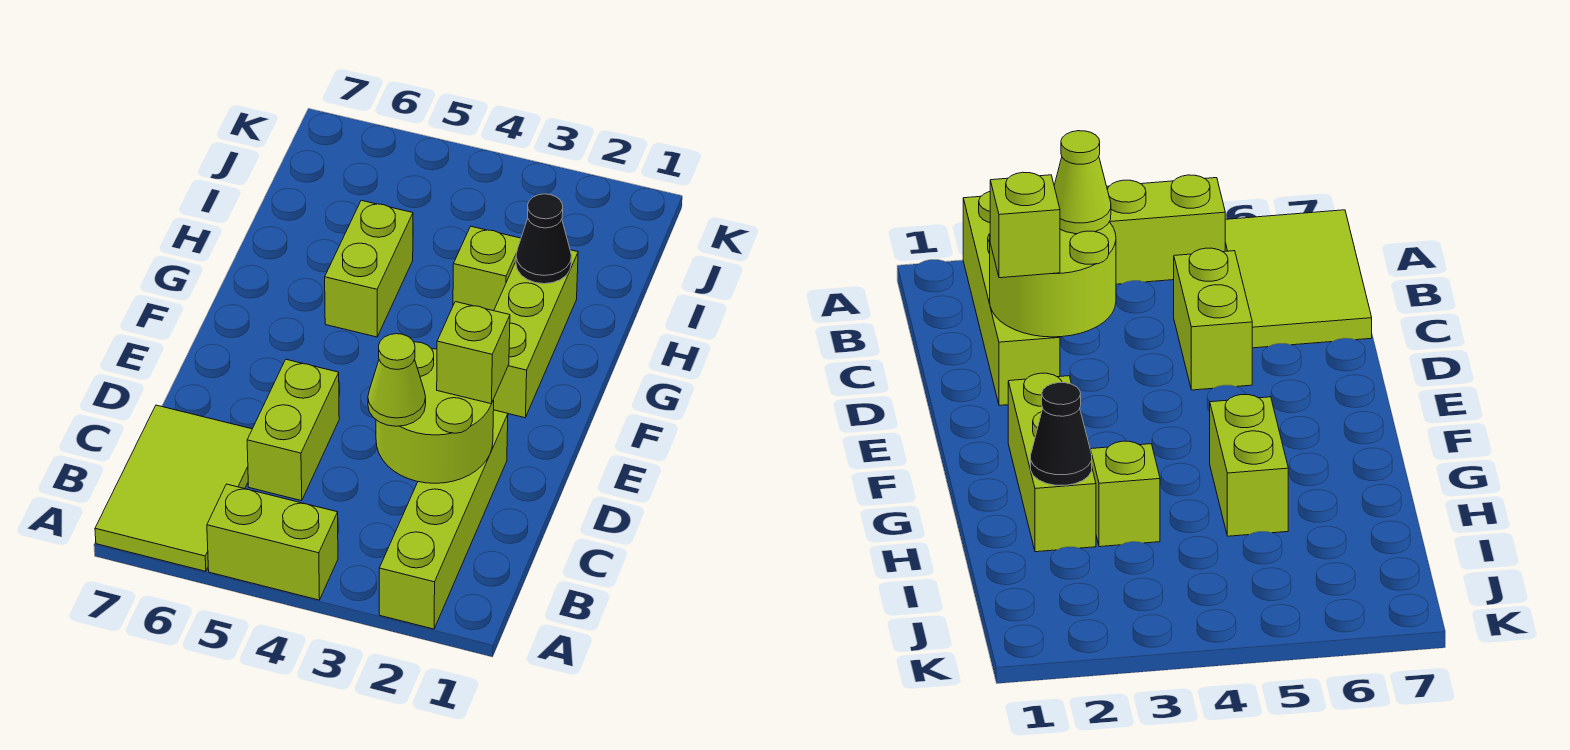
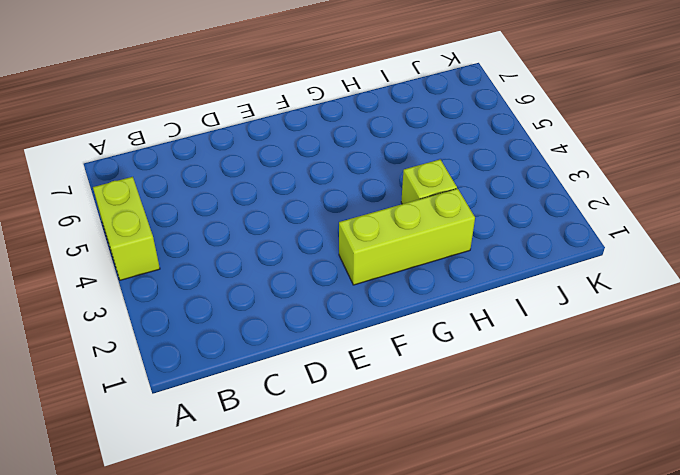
none -> lime brick A2:D2 level 1
none -> lime tile A6:C7 level 1

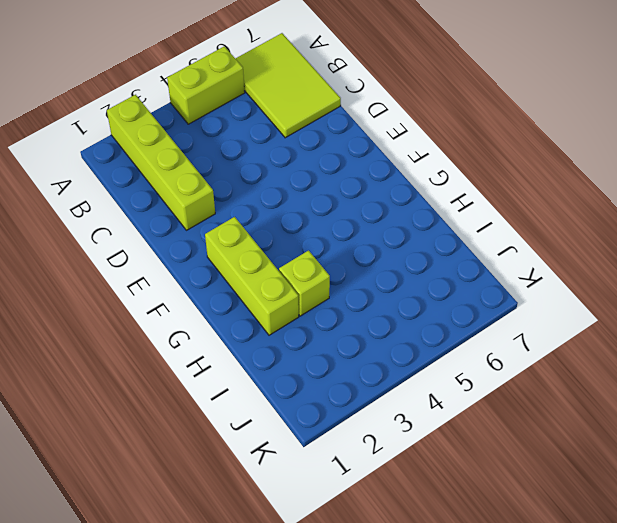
none -> lime brick C5:D5 level 1
none -> lime brick G5:H5 level 1

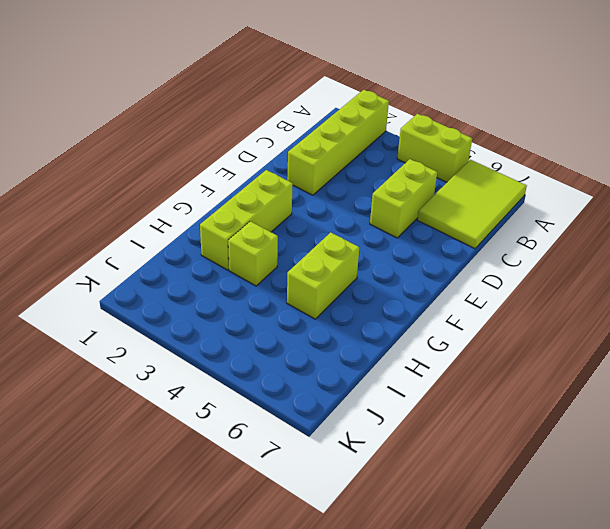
none -> lime round brick C2:D3 level 2
none -> black cone H2 level 2

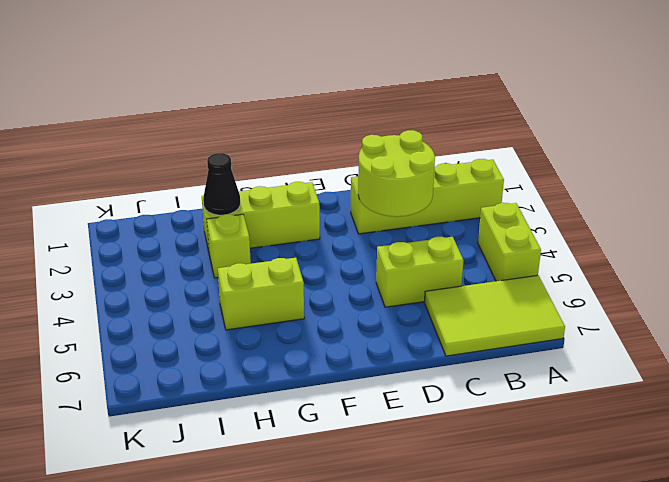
none -> lime cone C3 level 3
none -> lime brick D2 level 3

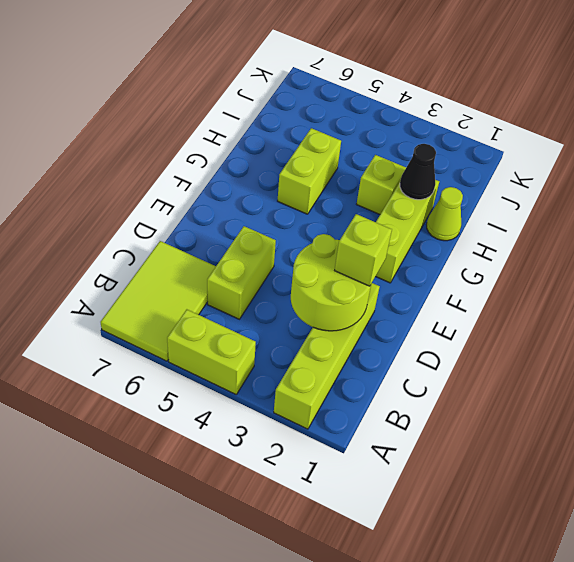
lime cone H1 level 1 -> lime cone C3 level 3

